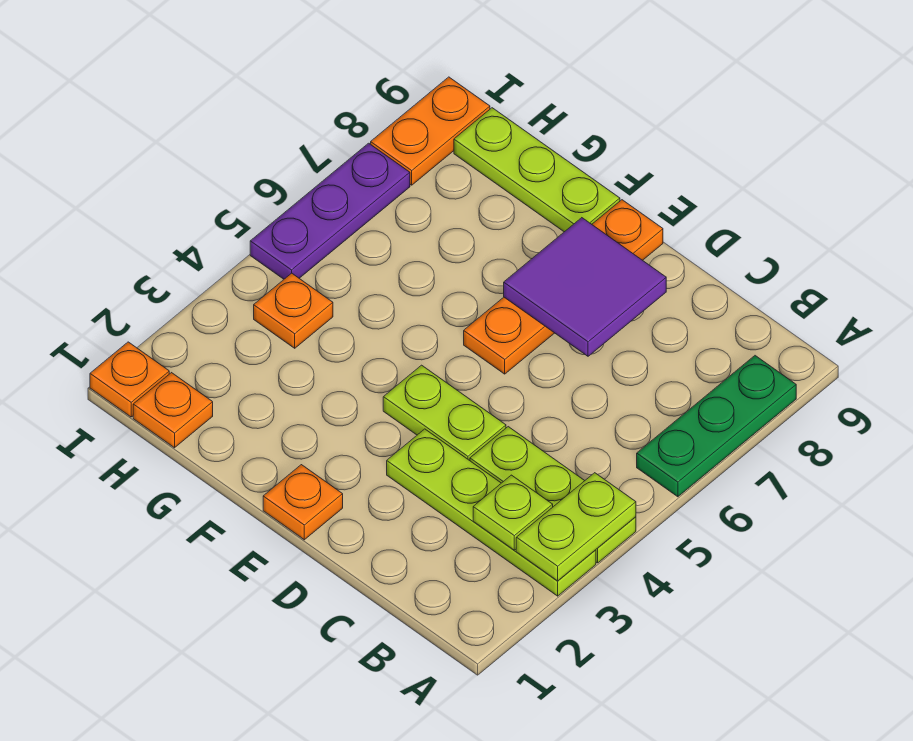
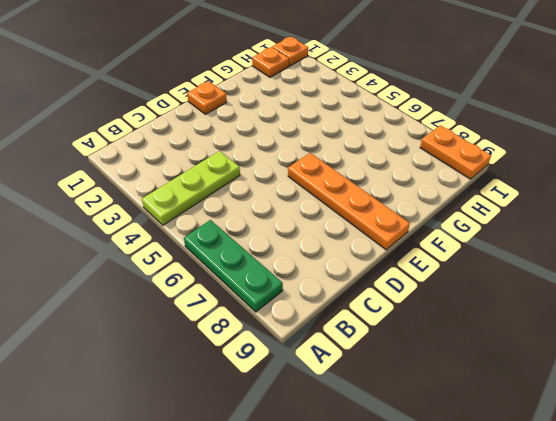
none -> lime plate A3:D3 level 1
none -> lime plate D4:E4 level 1
none -> lime plate F9:H9 level 1

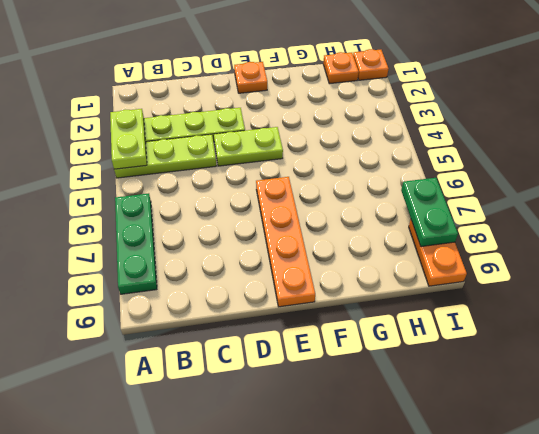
green plate I7:I8 level 2 -> none
none -> lime plate F9:H9 level 1
none -> orange plate H4 level 1
none -> purple plate I5:I7 level 1

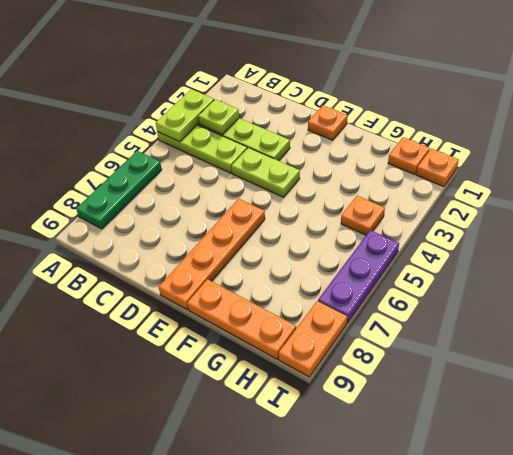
orange plate F9:H9 level 1 -> lime plate F9:H9 level 1
none -> purple tile D7:E8 level 2

